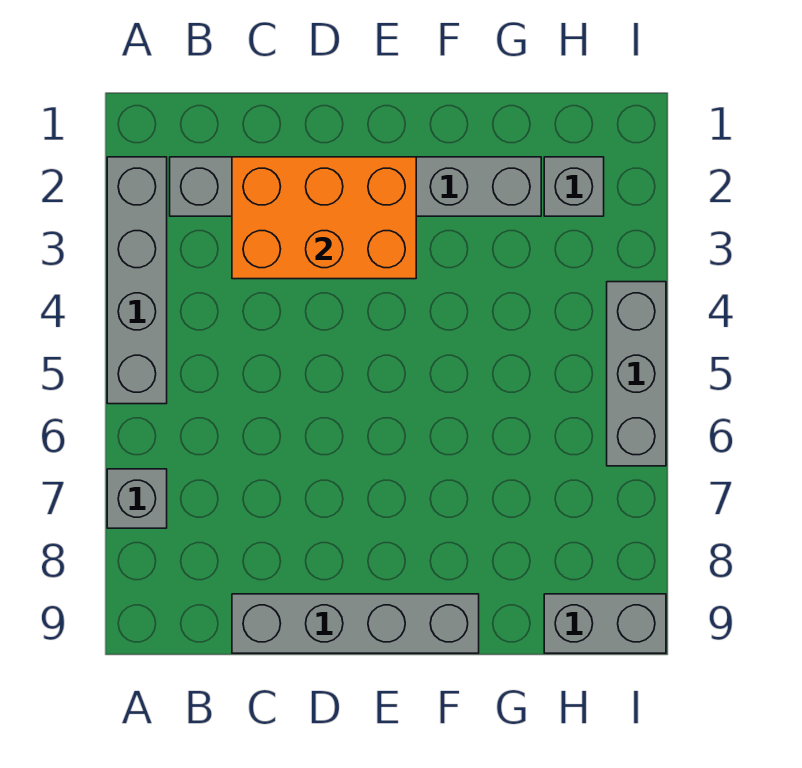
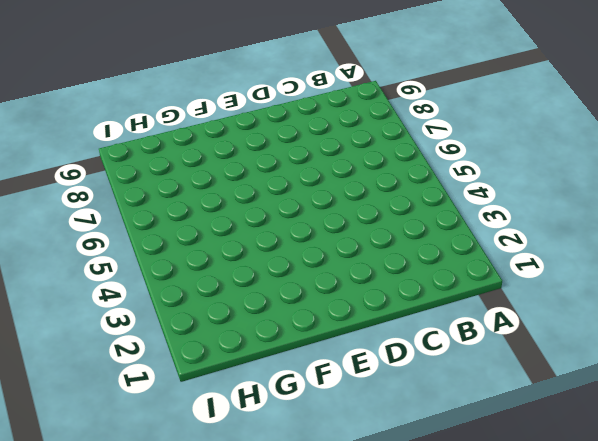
none -> grey brick A2:A5 level 1
none -> grey brick A7 level 1

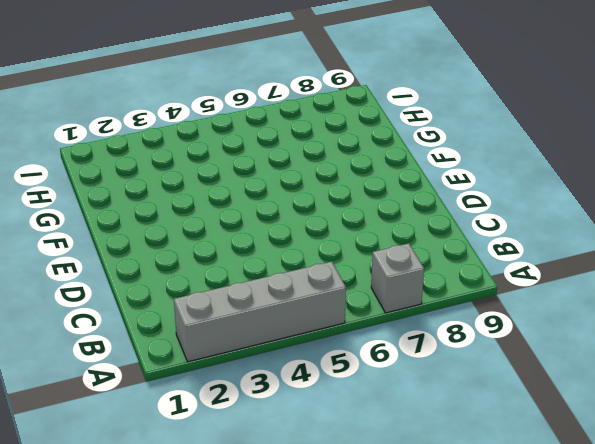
none -> grey brick B2:G2 level 1
none -> grey brick C9:F9 level 1

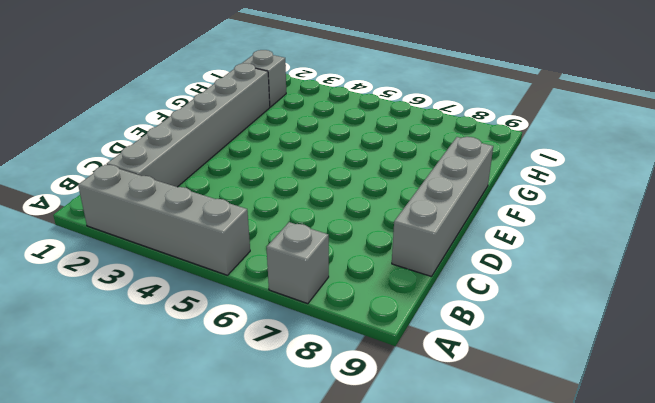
none -> grey brick H9:I9 level 1
none -> grey brick I4:I6 level 1

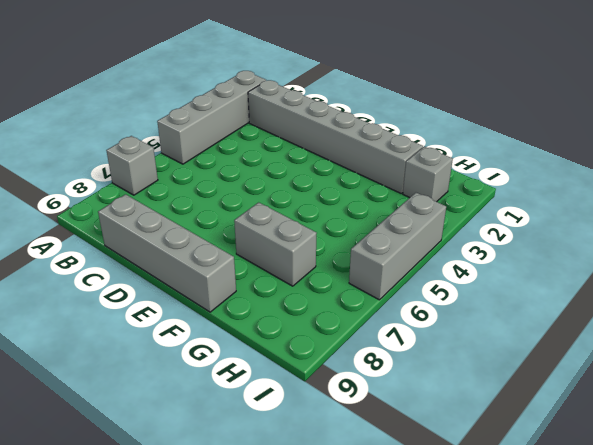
grey brick F7:G7 level 1 -> grey brick H9:I9 level 1
none -> orange brick C2:E3 level 2

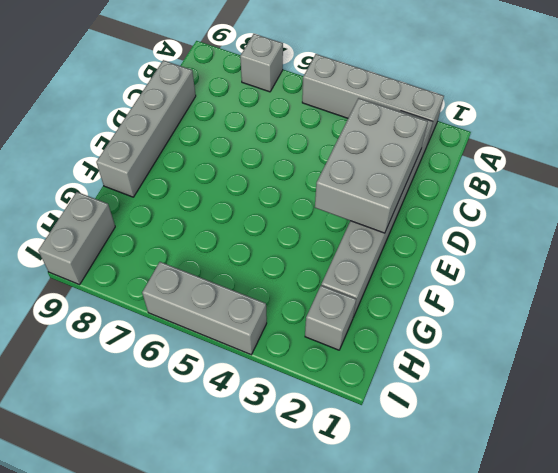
grey brick C2:E3 level 2 -> orange brick C2:E3 level 2

